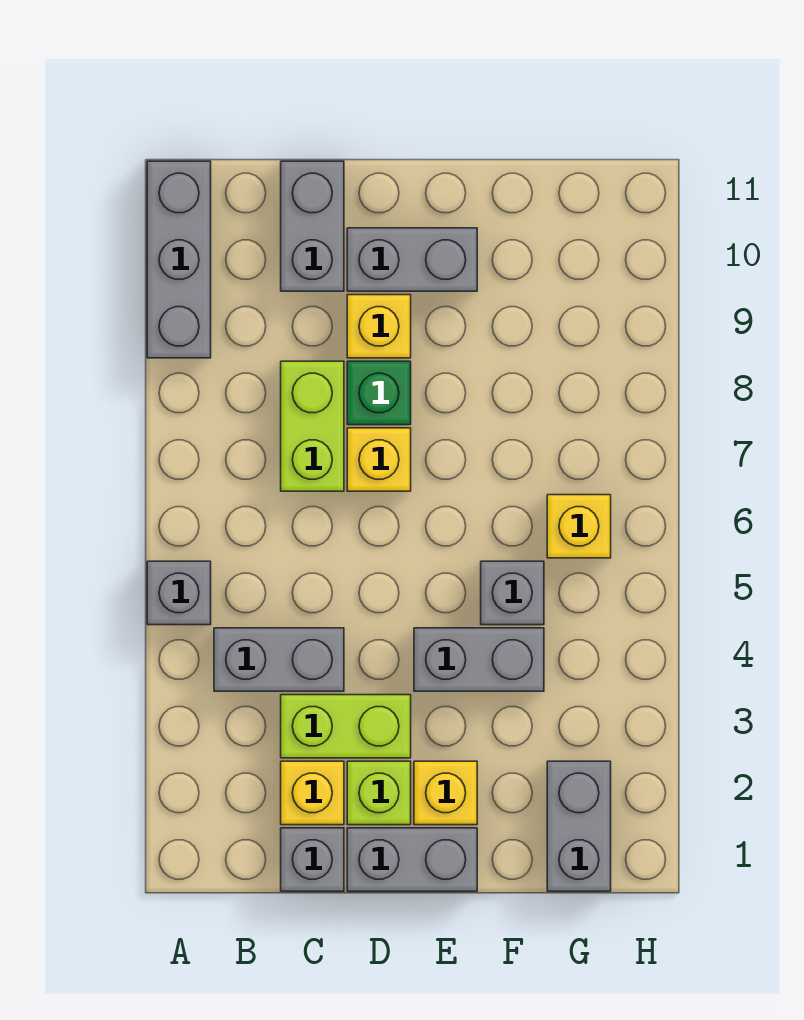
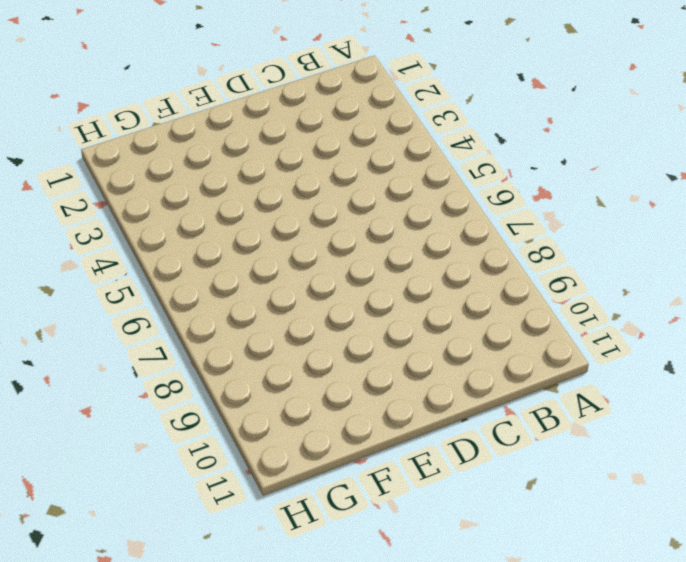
none -> grey brick A5 level 1
none -> grey brick A9:A11 level 1
none -> grey brick B4:C4 level 1

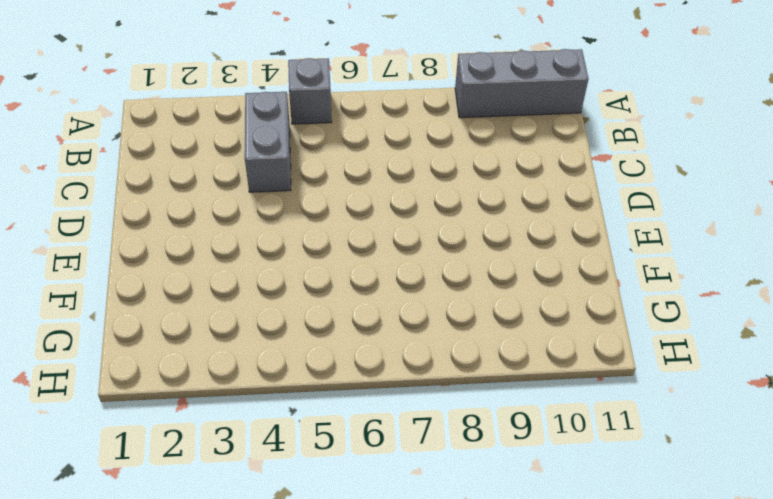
none -> grey brick C1 level 1
none -> yellow brick C2 level 1
none -> lime brick C3:D3 level 1

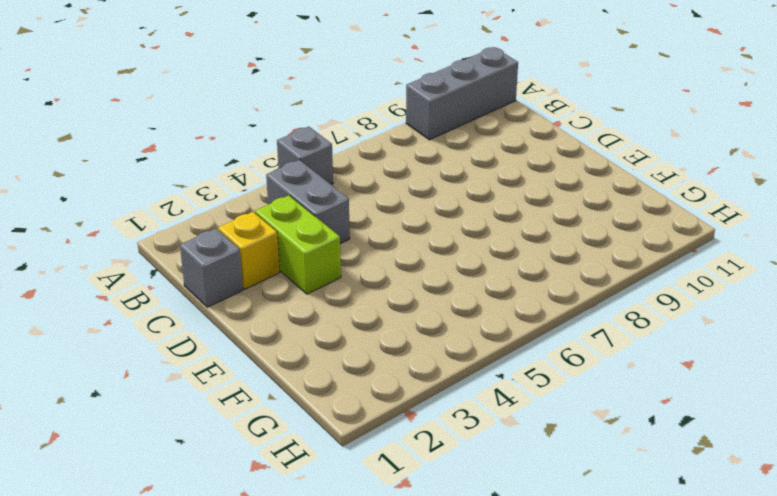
none -> lime brick C7:C8 level 1
none -> grey brick C10:C11 level 1
none -> grey brick D1:E1 level 1

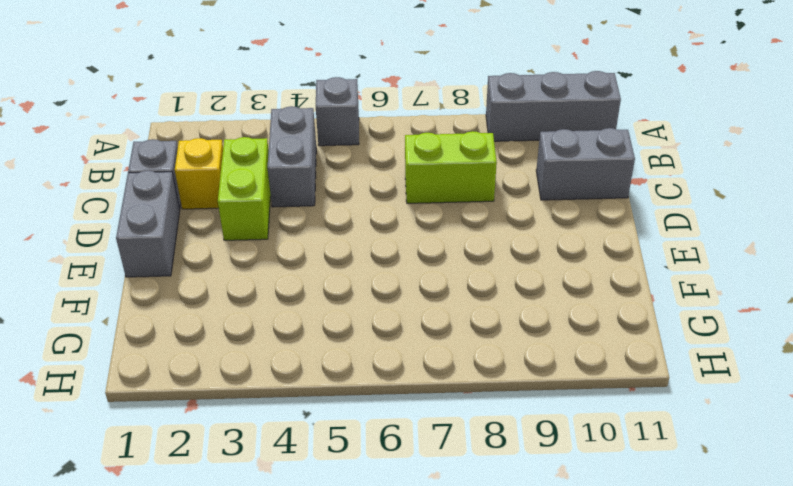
none -> lime brick D2 level 1
none -> yellow brick D7 level 1
none -> green brick D8 level 1

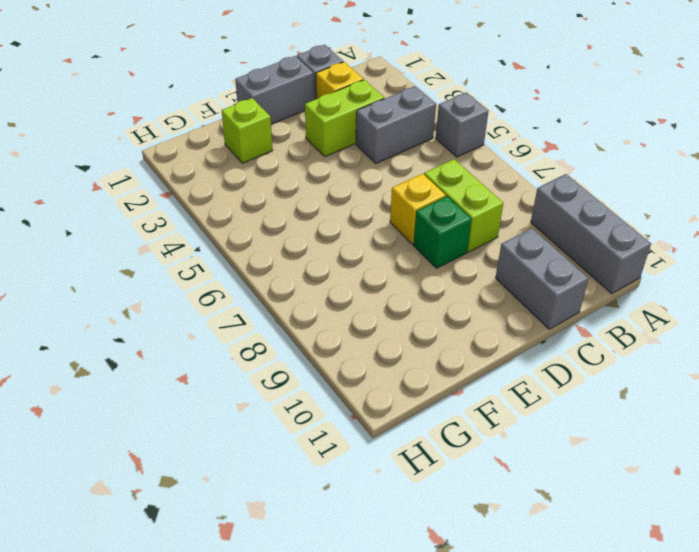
lime brick F2 level 1 -> lime brick D2 level 1
none -> yellow brick D9 level 1
none -> grey brick D10:E10 level 1
none -> yellow brick E2 level 1

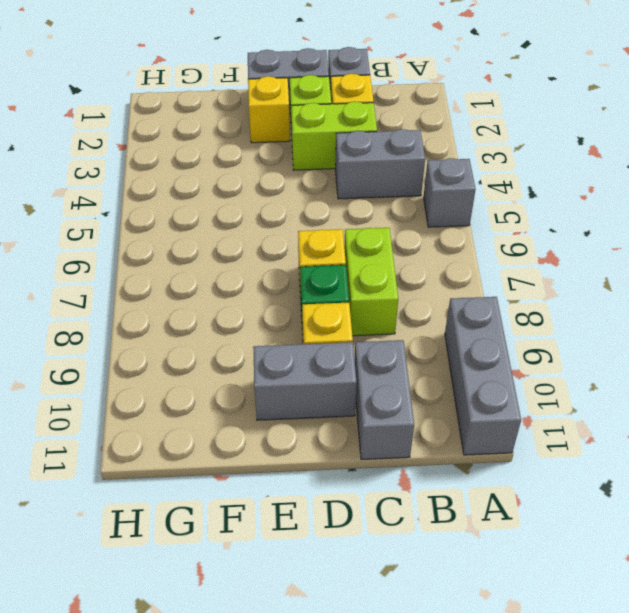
none -> grey brick E4:F4 level 1
none -> grey brick F5 level 1
none -> grey brick G1:G2 level 1

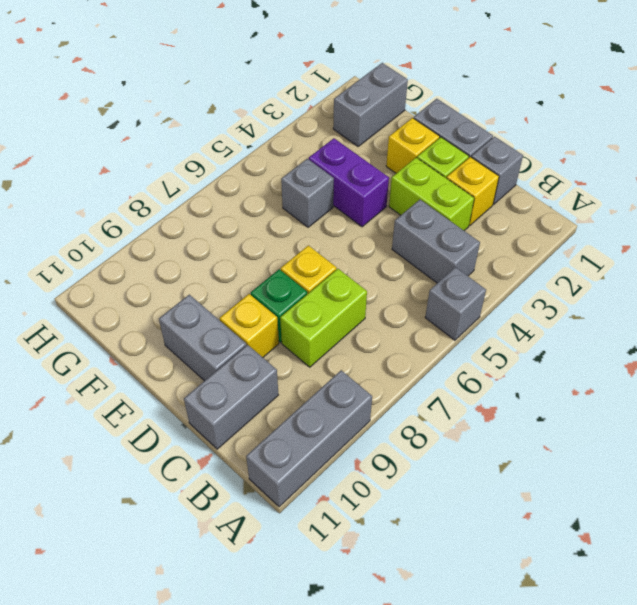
purple brick E4:F4 level 1 -> grey brick E4:F4 level 1
none -> yellow brick G6 level 1

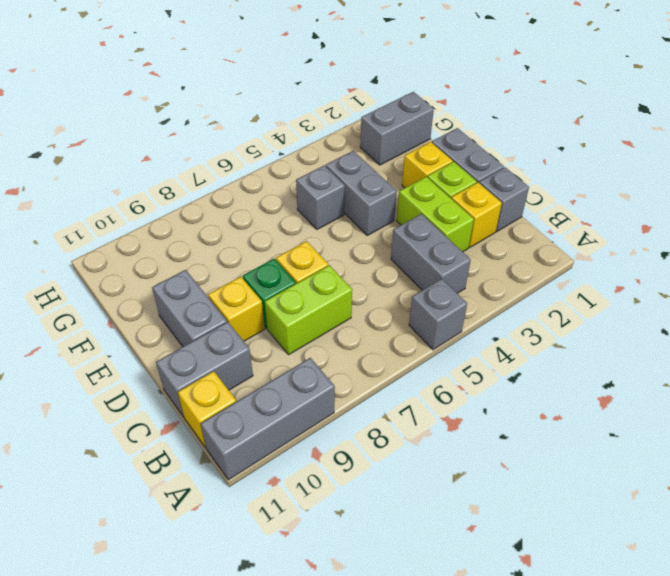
yellow brick B11 level 1 -> yellow brick G6 level 1

